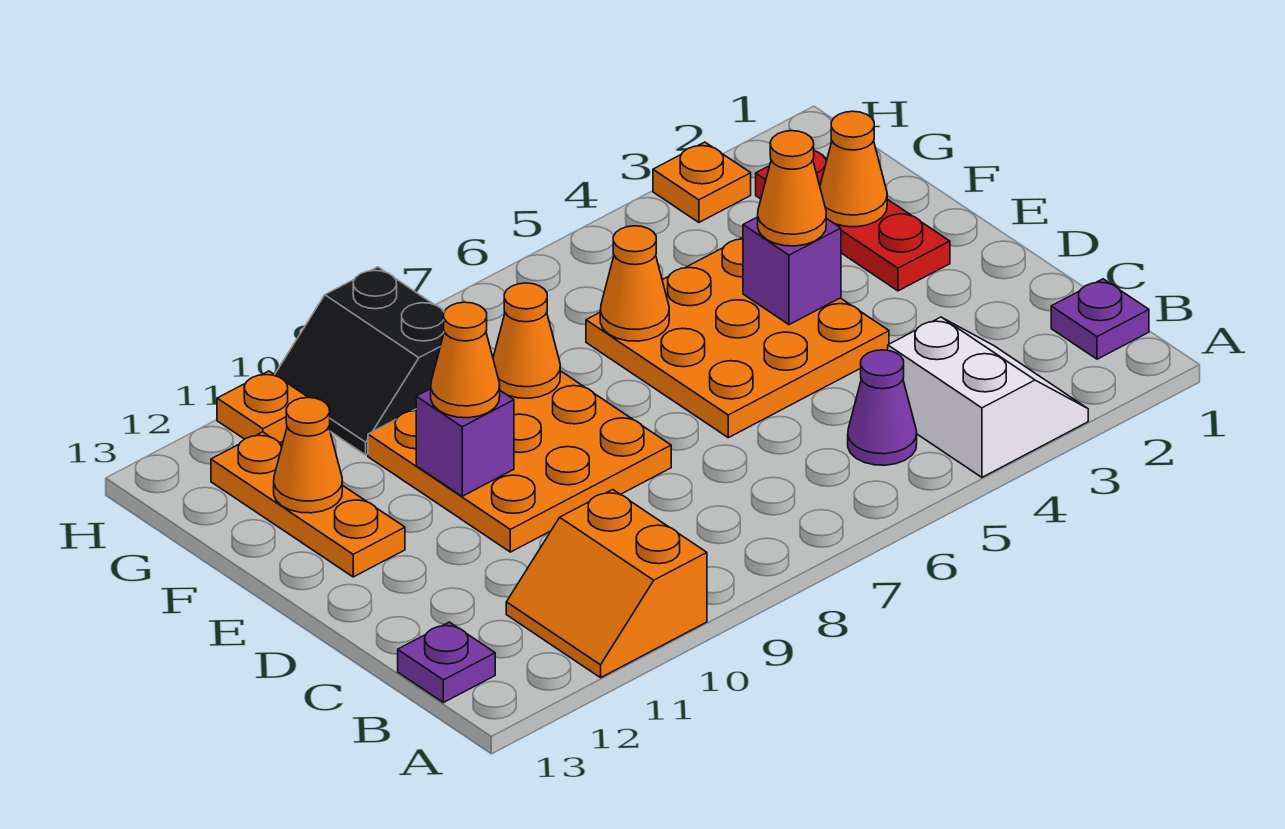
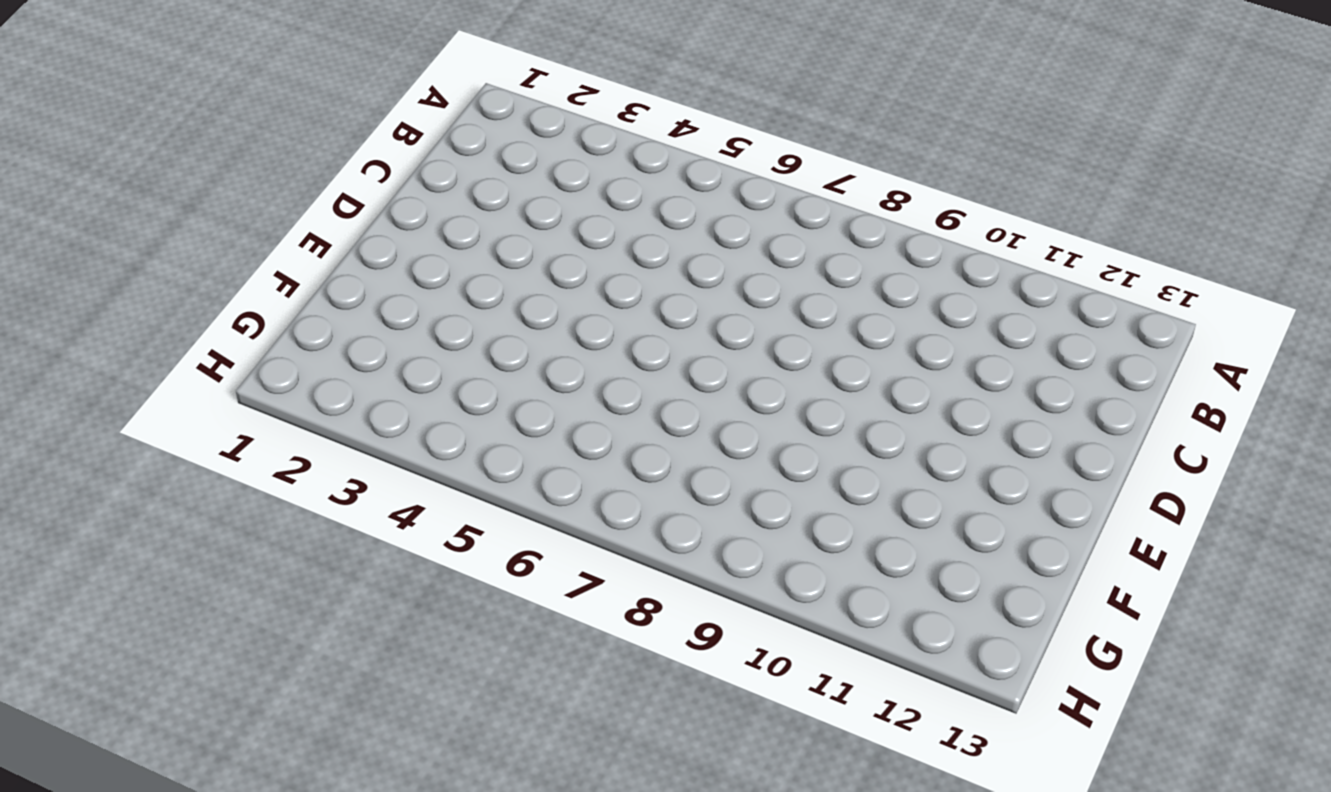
none -> white slope A3:B4 level 1 top 4
none -> orange slope A10:B11 level 1 top 10
none -> purple plate B1 level 1

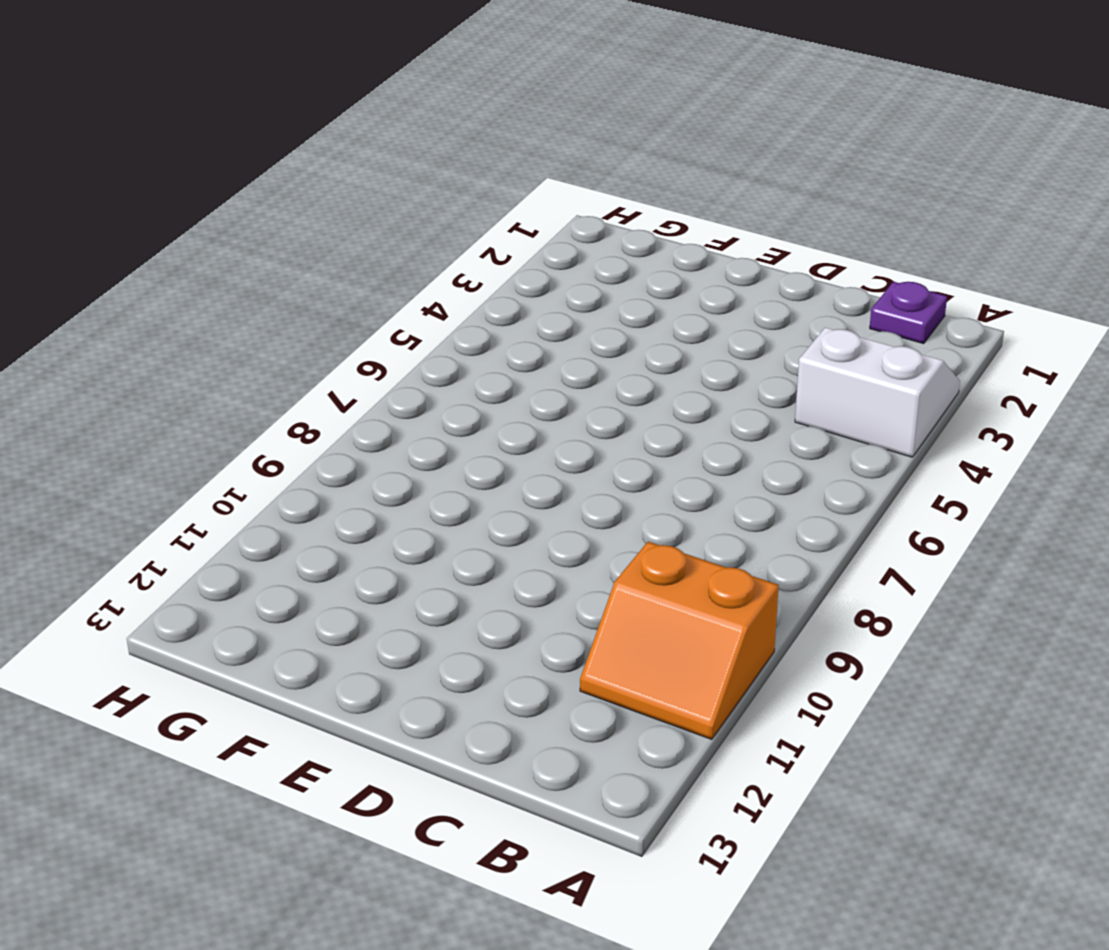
none -> purple cone B5 level 1
none -> purple plate B13 level 1
none -> orange plate D4:F6 level 1

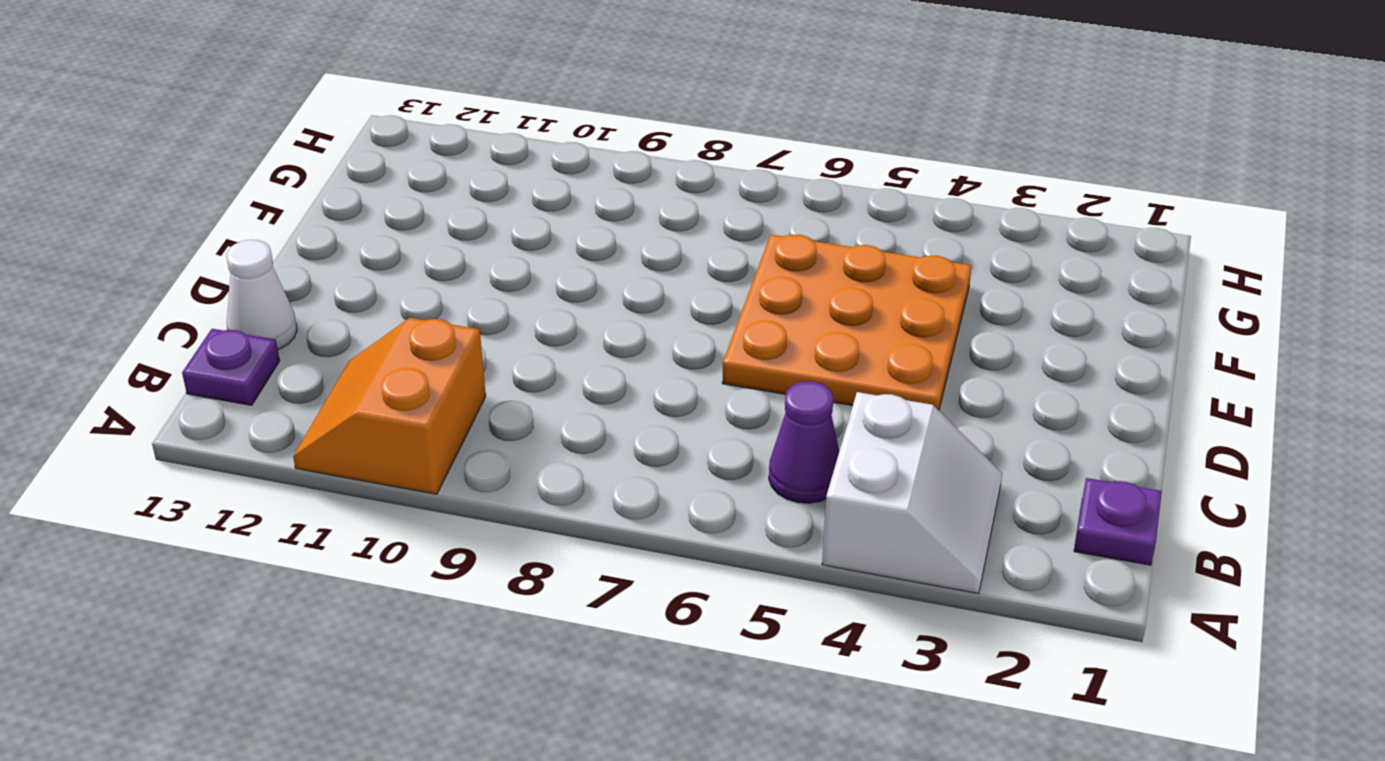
white cone C13 level 1 -> none
none -> orange plate D8:F10 level 1
none -> red plate E2:G2 level 1
none -> orange plate E12:G12 level 1

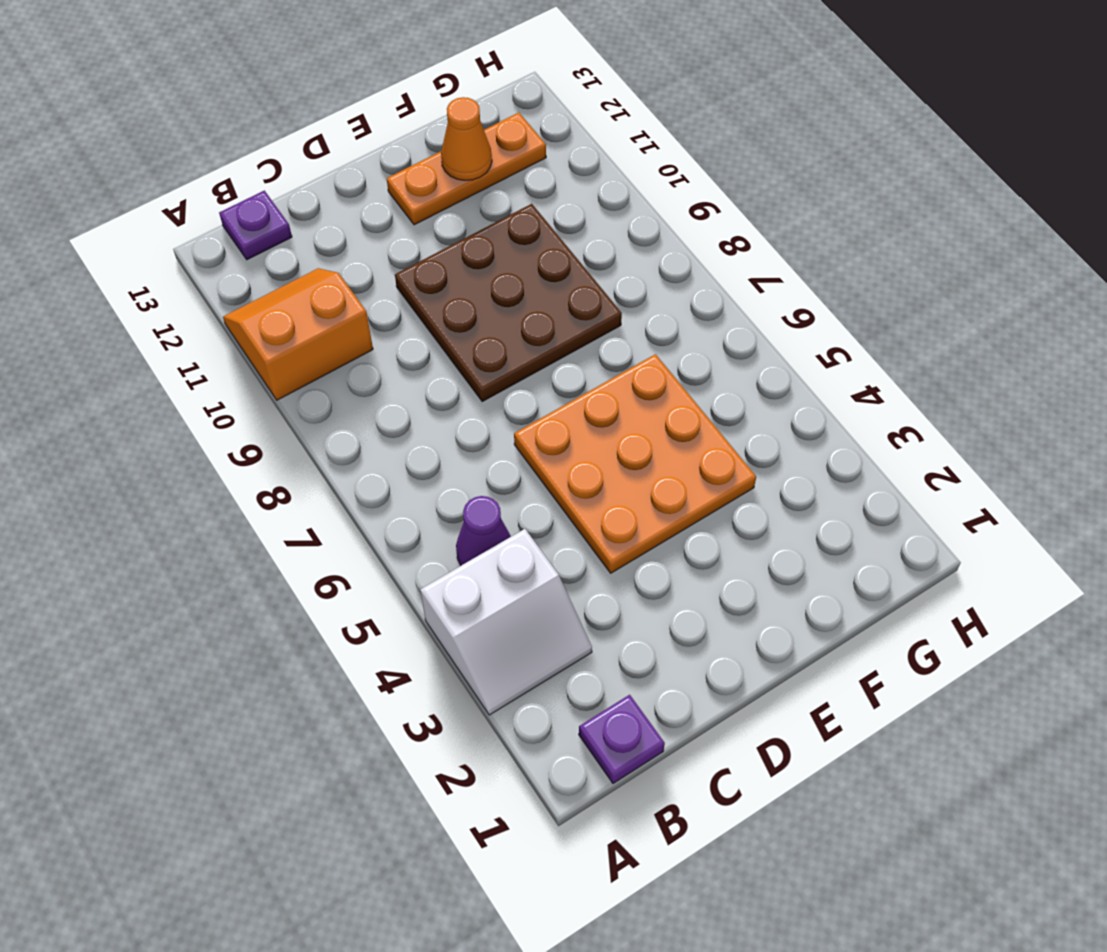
brown plate D8:F10 level 1 -> orange plate D8:F10 level 1
none -> red plate E2:G2 level 1
none -> black slope G9:H10 level 1 top 9
none -> orange plate H3 level 1

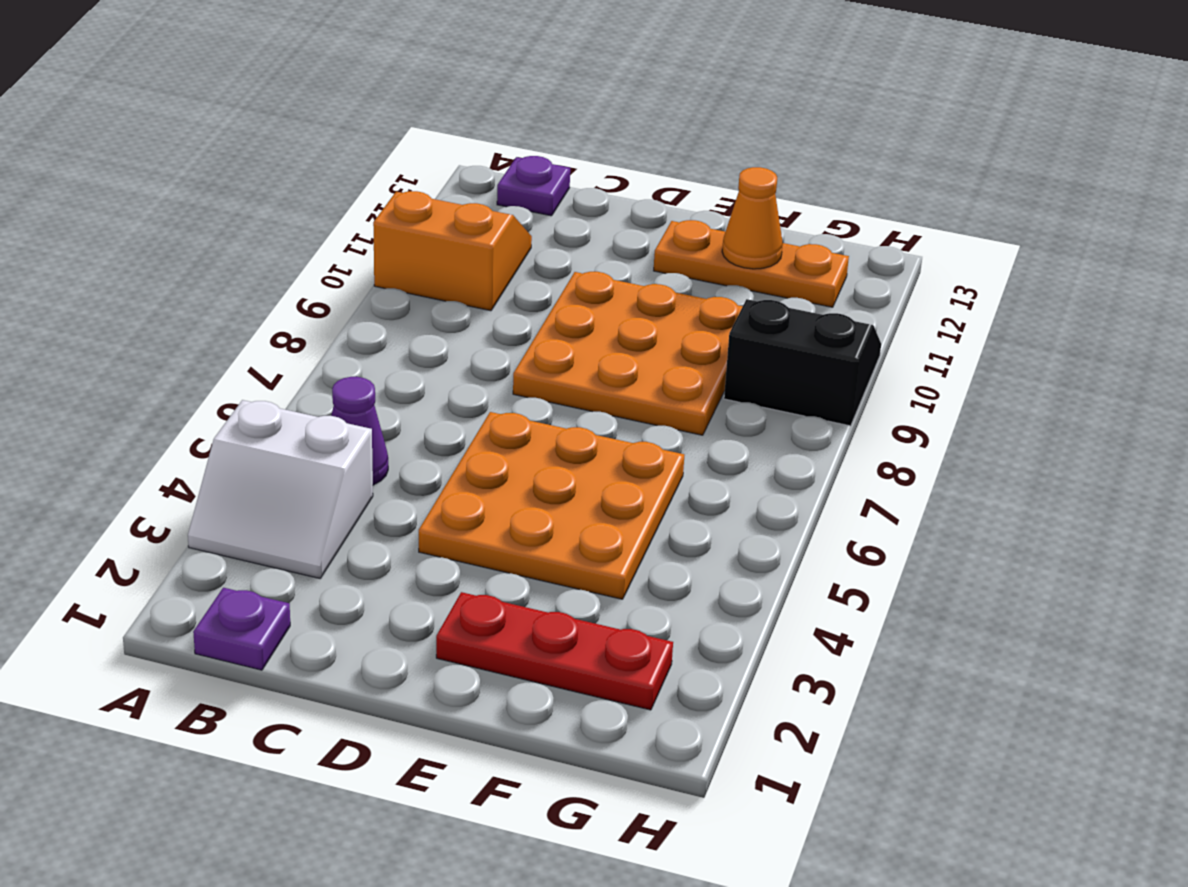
none -> orange plate H3 level 1
none -> orange plate H11 level 1
none -> purple brick E4 level 2

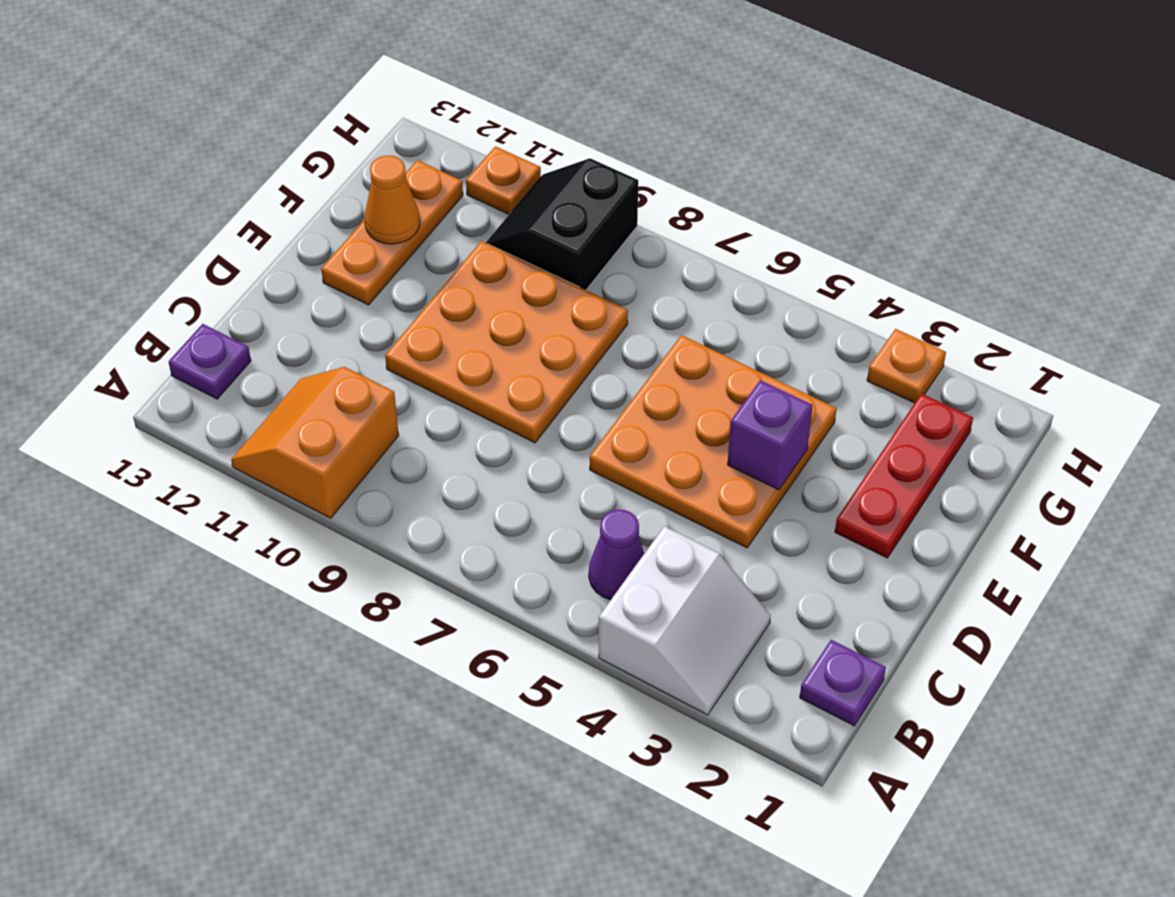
none -> purple brick E10 level 2
none -> orange cone F2 level 2
none -> orange cone F6 level 2

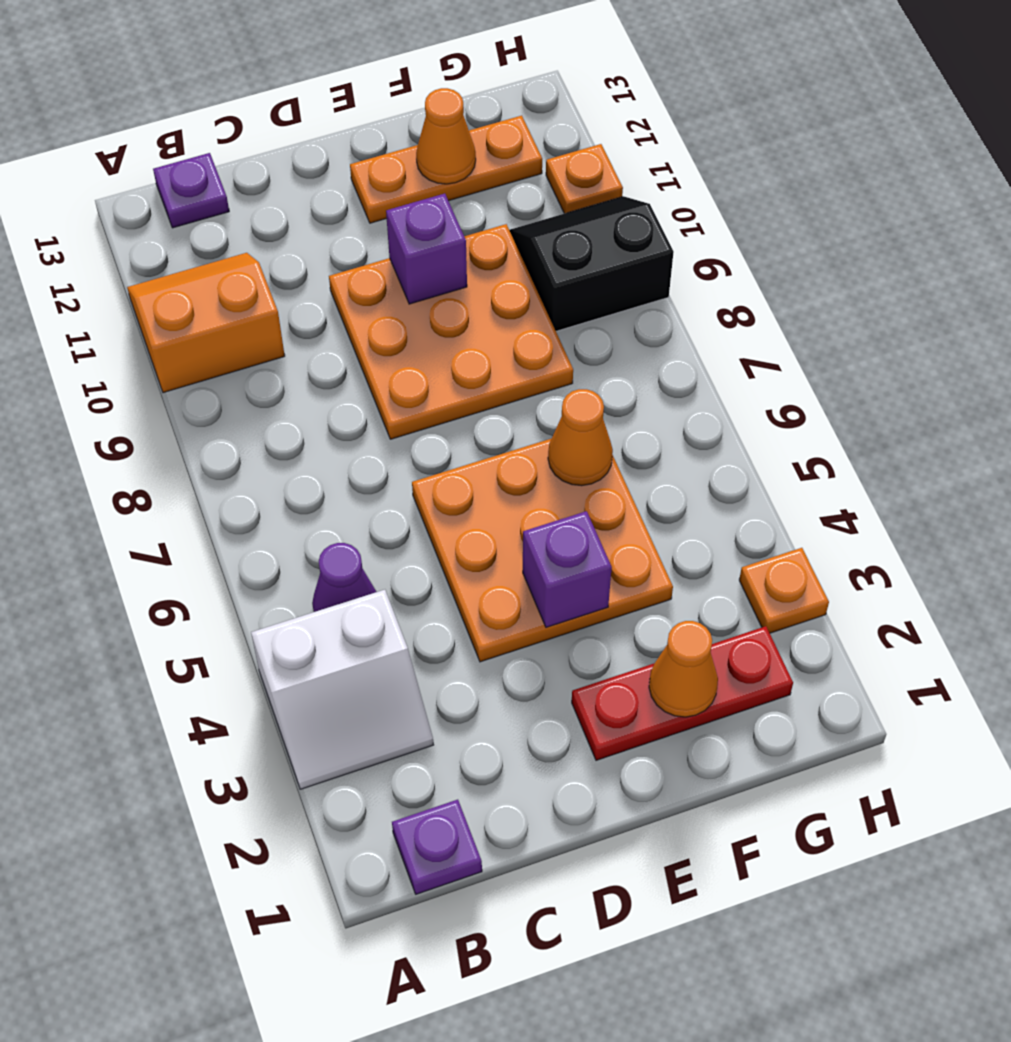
none -> orange cone F8 level 2
none -> orange cone E4 level 3
none -> orange cone E10 level 3

